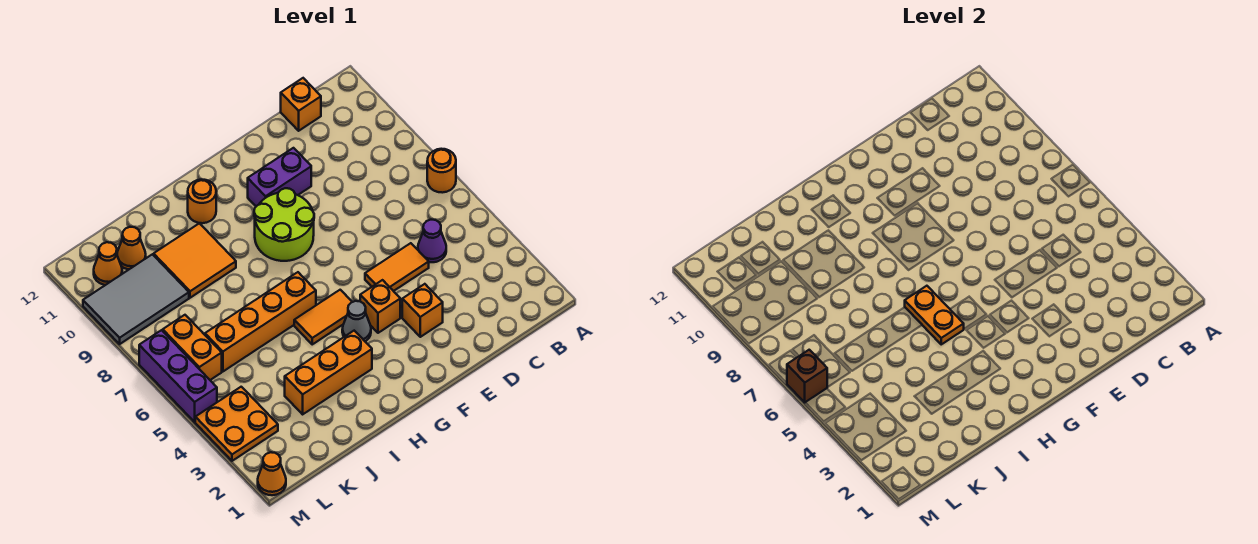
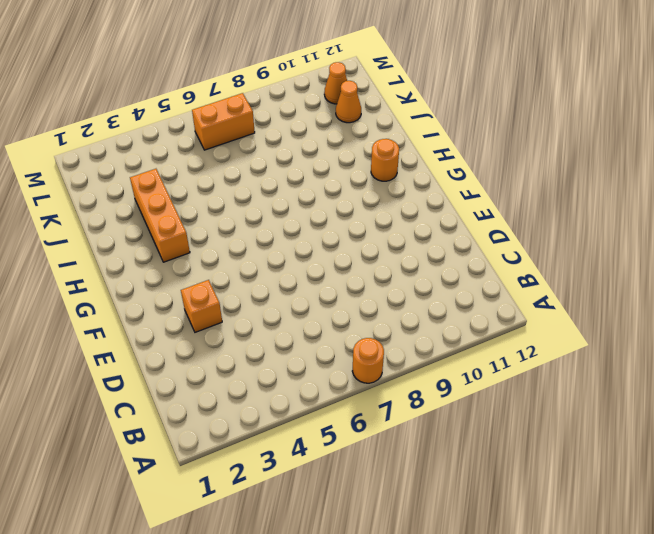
none -> purple cone C5 level 1
none -> orange brick C12 level 1
none -> orange tile D5:E5 level 1

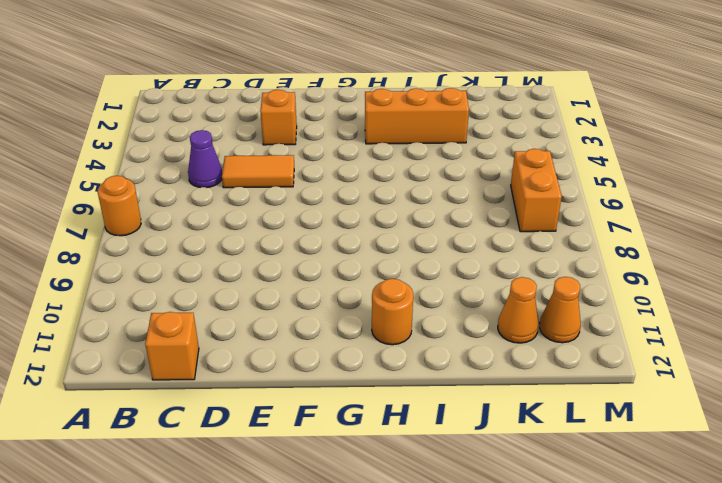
none -> purple brick E10:F10 level 1
none -> orange brick F4 level 1
none -> lime round brick F8:G9 level 1

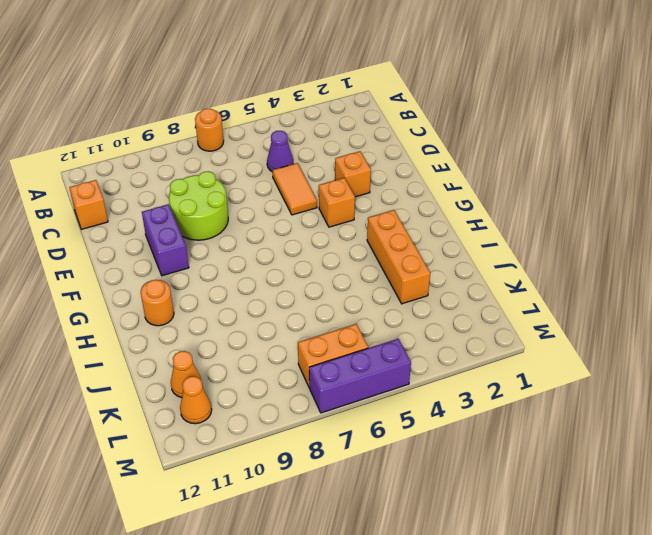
lime round brick D8:E9 level 1 -> lime round brick F8:G9 level 1
none -> grey cone G4 level 1
none -> orange tile G5:H5 level 1
none -> orange brick H6:K6 level 1

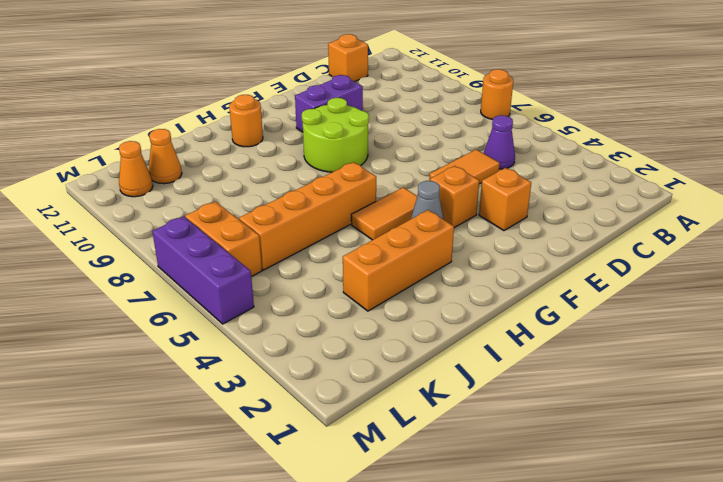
none -> orange tile I9:J10 level 1
none -> grey tile K9:M10 level 1
none -> orange plate L3:M4 level 1

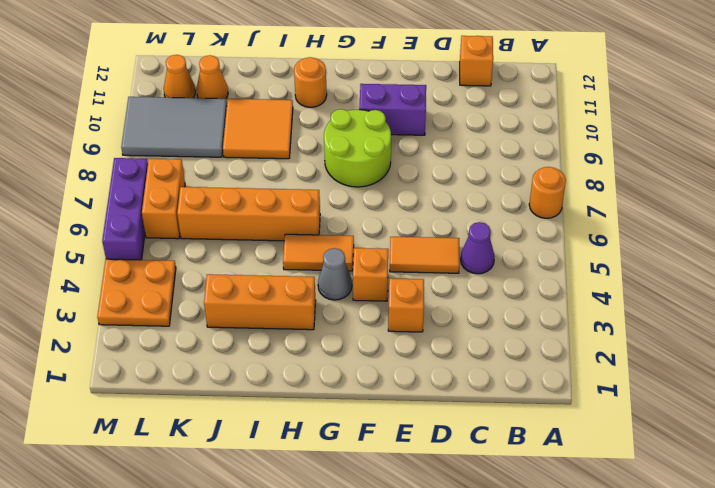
none -> orange cone M1 level 1
none -> orange plate H5:H6 level 2
none -> brown brick M6 level 2

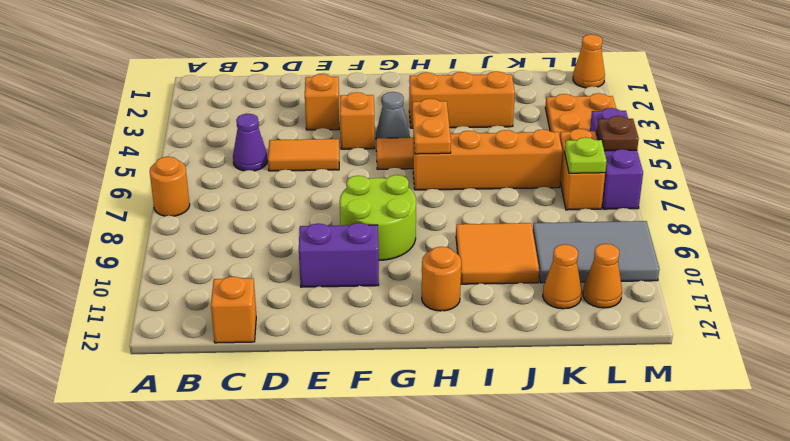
lime plate L7 level 2 -> none
brown plate M6 level 2 -> brown brick M6 level 2

